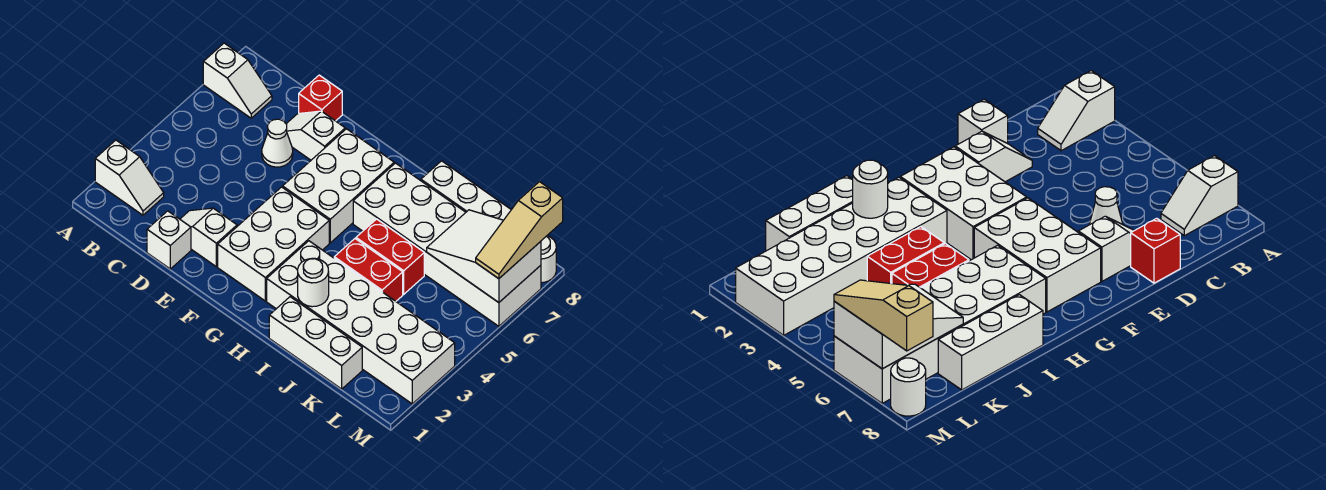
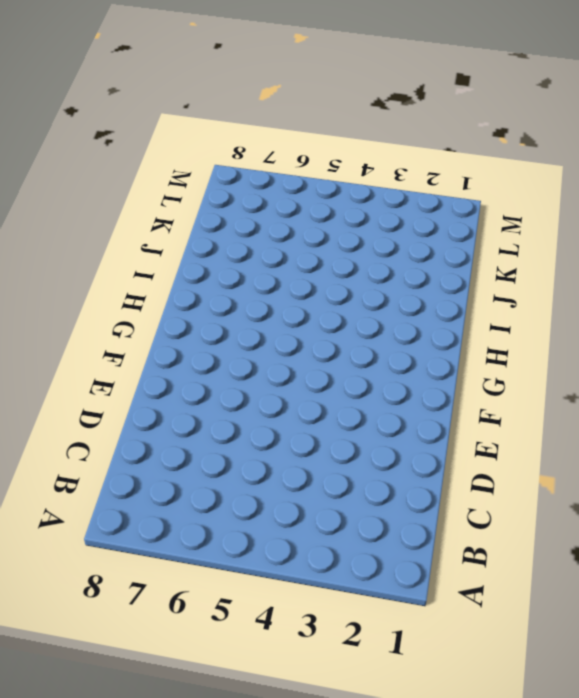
none -> white slope A2:B2 level 1 top A
none -> white slope A7:B7 level 1 top A
none -> white brick D1 level 1

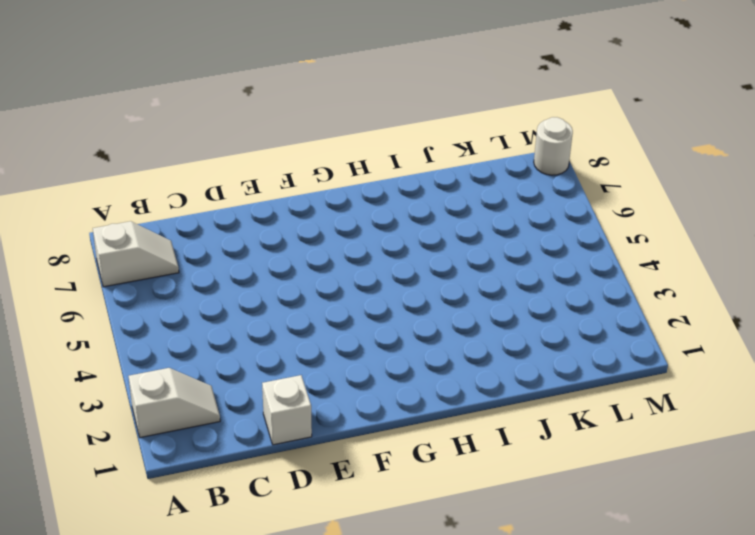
none -> white slope D2:E2 level 1 top E
none -> white cone D6 level 1
none -> white slope D7:E7 level 1 top E

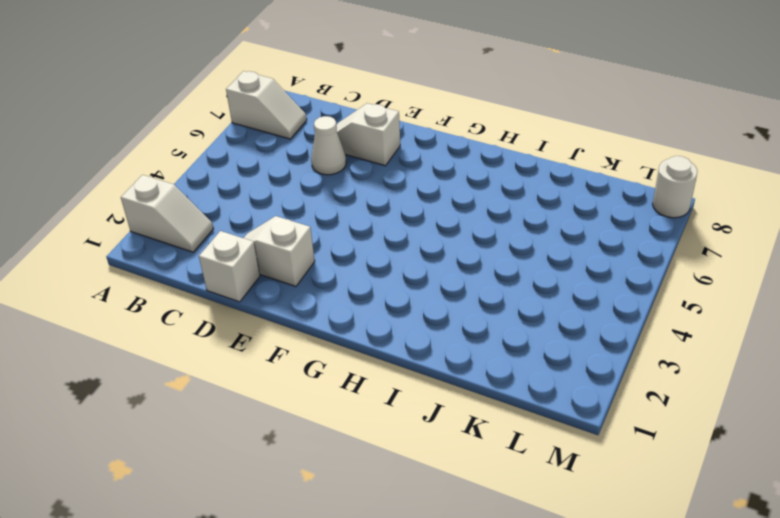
none -> red brick D8 level 1
none -> white brick F2:G4 level 1
none -> white brick F5:G7 level 1

